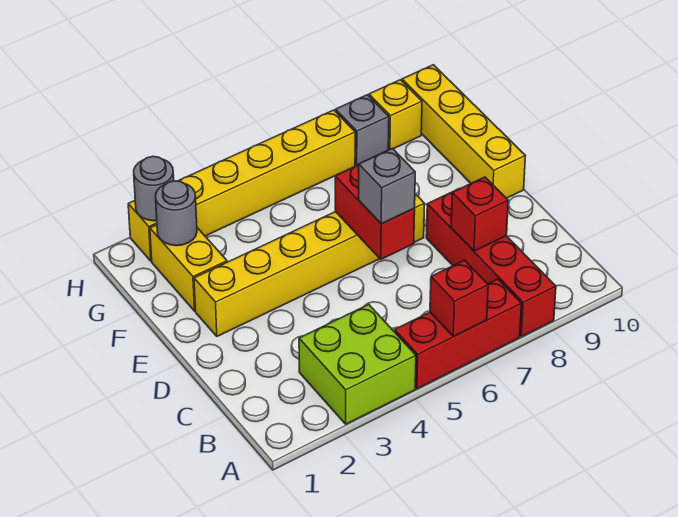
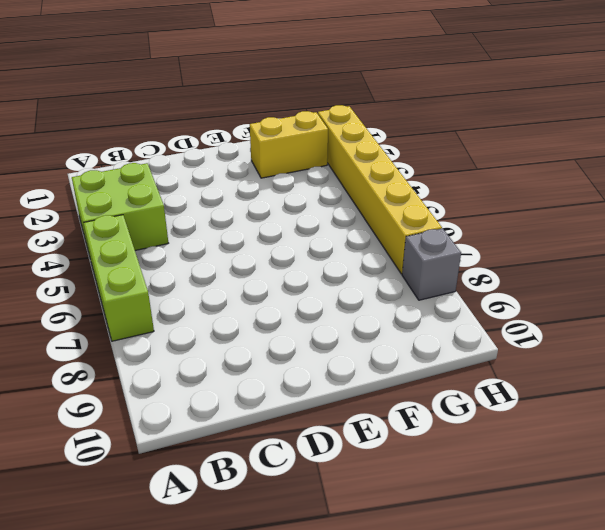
lime brick A5:A7 level 1 -> red brick A5:A7 level 1
none -> red brick A8:D8 level 1
none -> yellow brick E2:E7 level 1
none -> yellow brick E10:H10 level 1

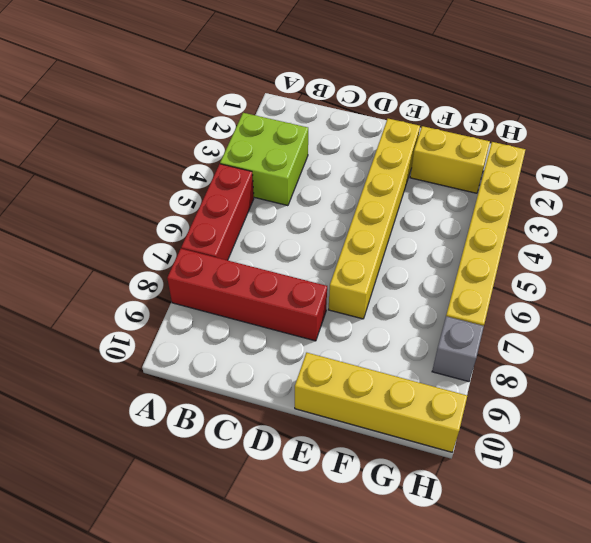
none -> yellow brick H9 level 1
none -> red brick A6 level 2
none -> red brick C8 level 2

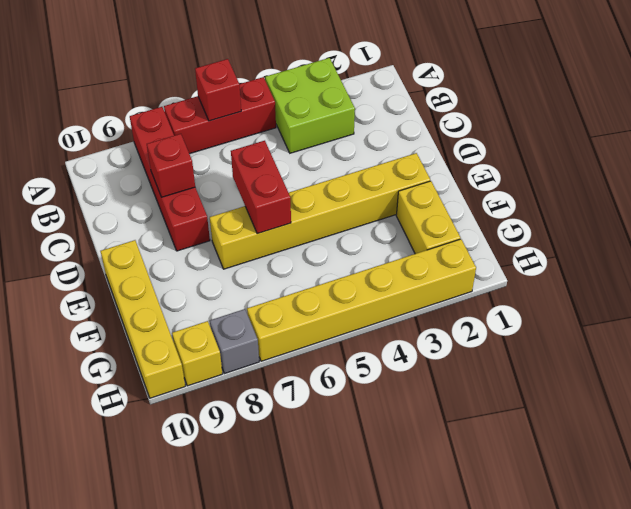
none -> grey round brick G2 level 2
none -> grey round brick H2 level 2
none -> grey brick D6 level 3

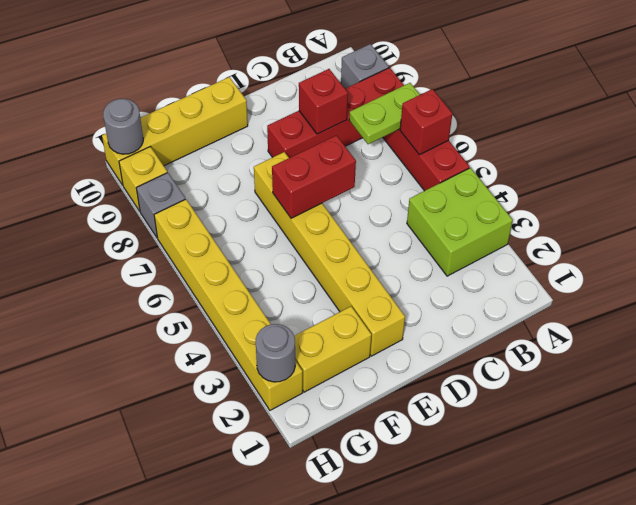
lime plate A7:B7 level 2 -> none
grey brick A9 level 1 -> grey brick D6 level 3
grey round brick H10 level 2 -> grey round brick G2 level 2

